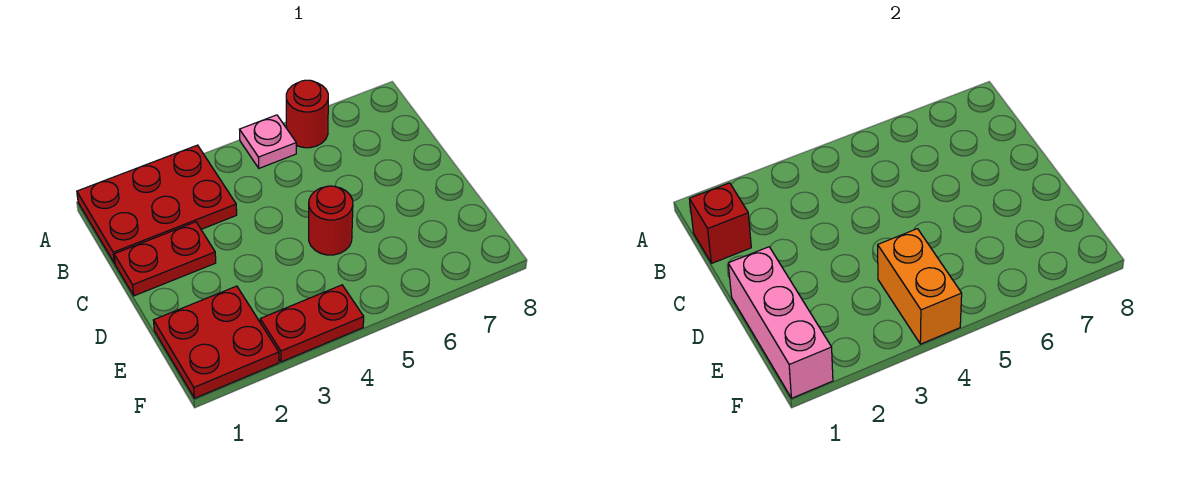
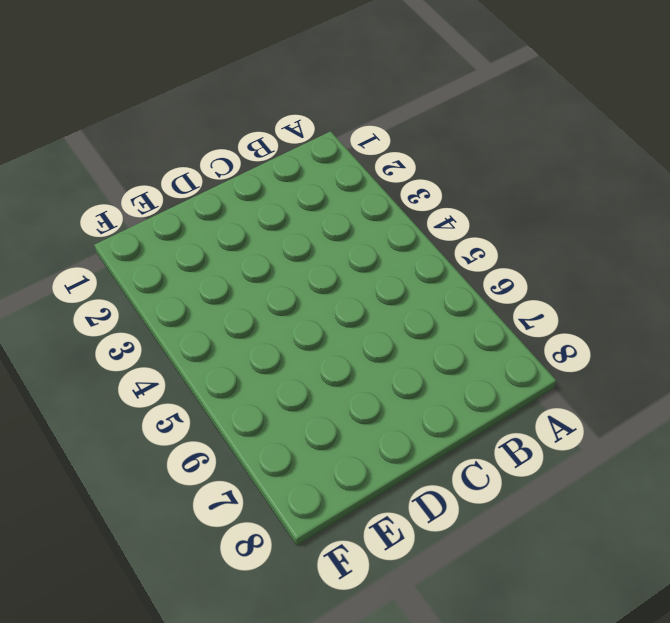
none -> red plate A1:B3 level 1
none -> pink plate A5 level 1

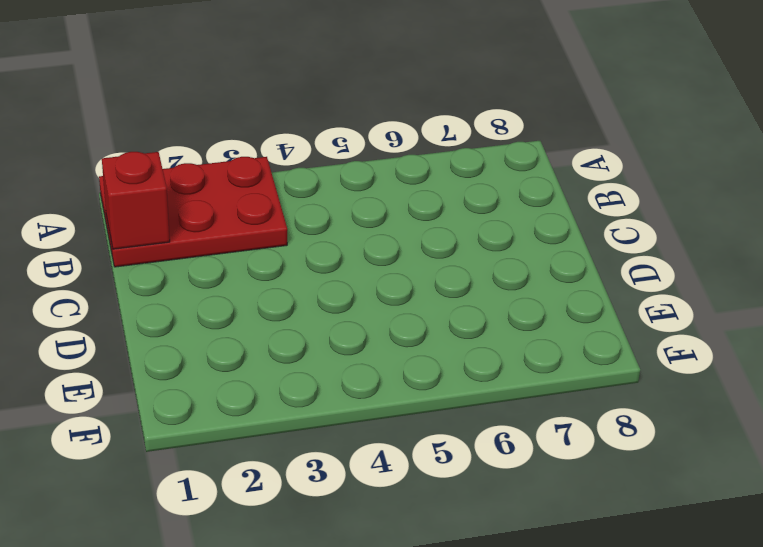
none -> pink plate A5 level 1
none -> red round brick A6 level 1

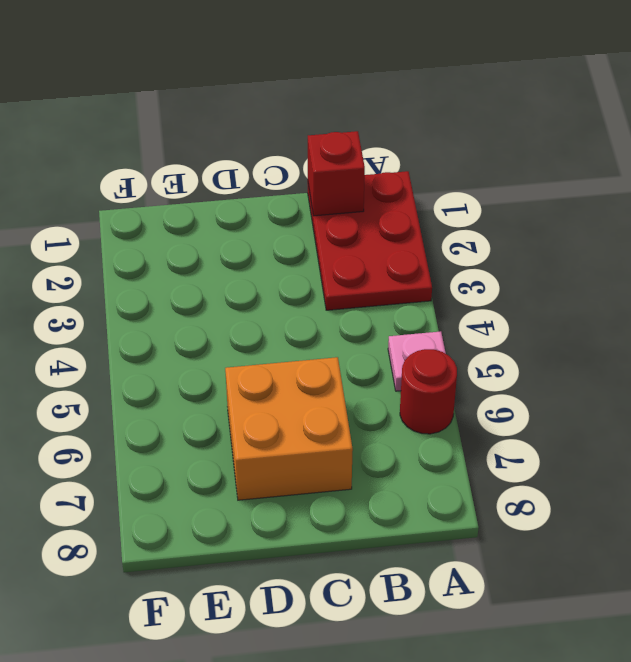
orange brick C6:D7 level 1 -> none
none -> red plate C1:C2 level 1
none -> red round brick D5 level 1

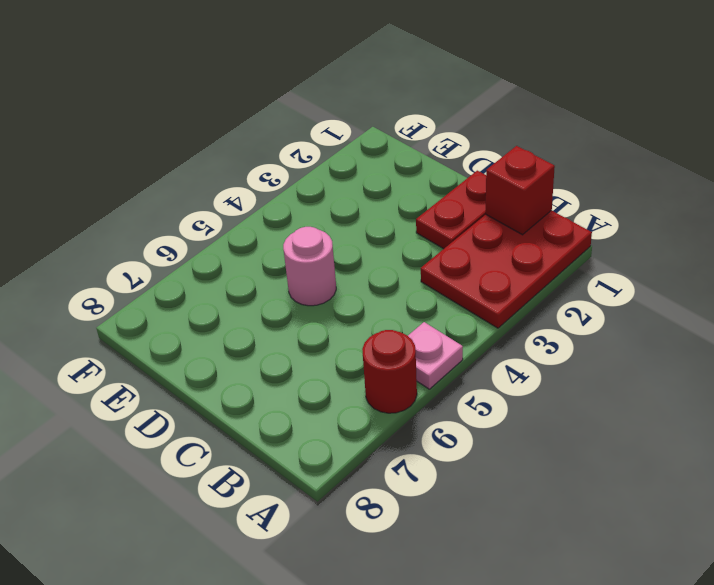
pink round brick D5 level 1 -> red round brick D5 level 1
none -> red plate E1:F2 level 1
none -> red plate F3:F4 level 1

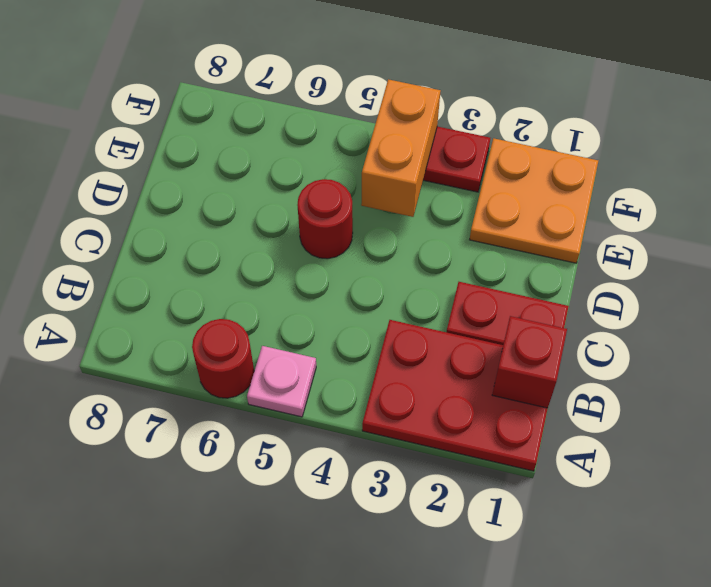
orange plate E1:F2 level 1 -> red plate E1:F2 level 1
none -> pink brick D1:F1 level 2

